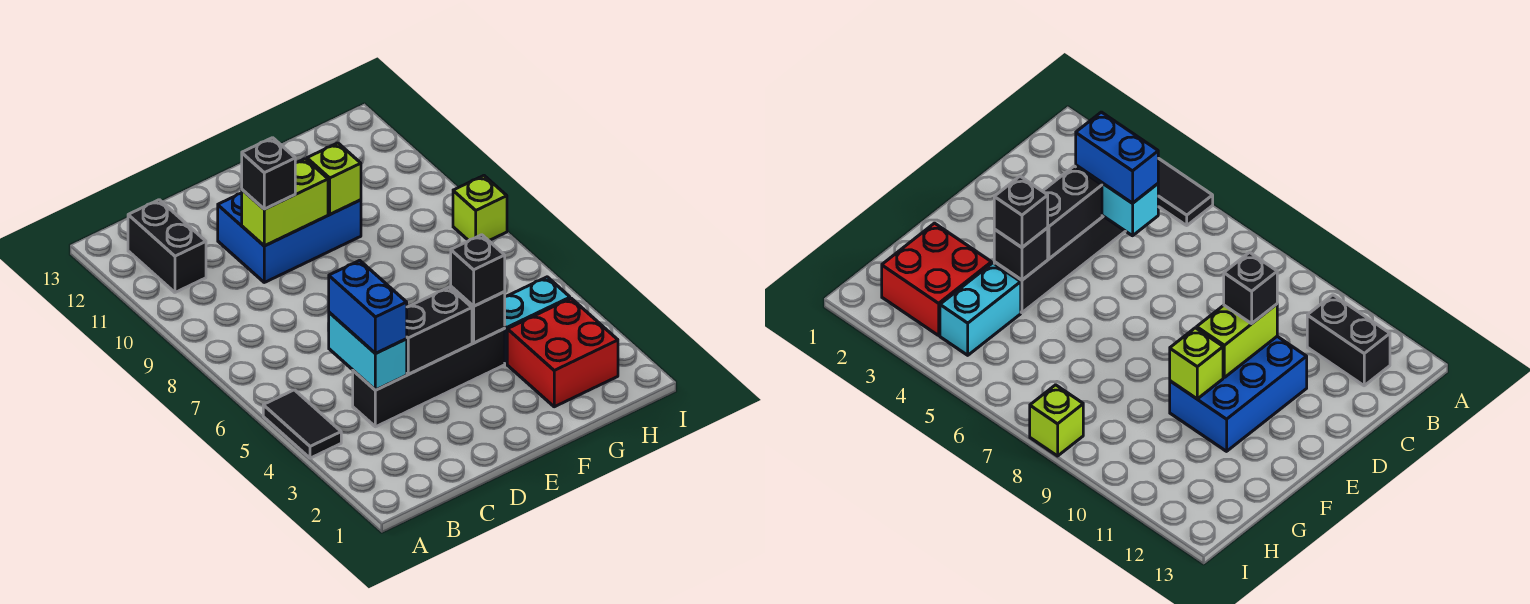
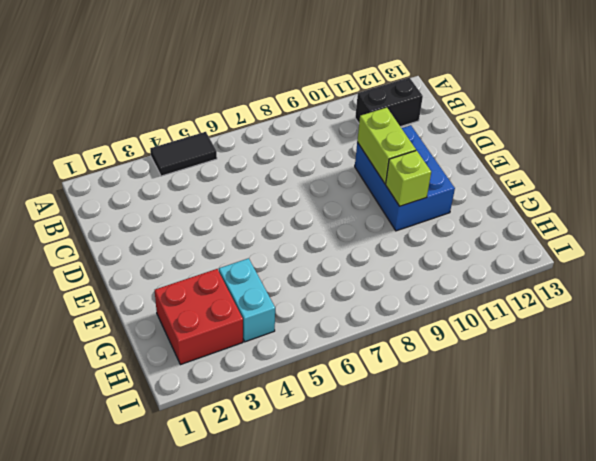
none -> black brick C4:F4 level 1
none -> lime brick I8 level 1
none -> cyan brick C4:C5 level 2

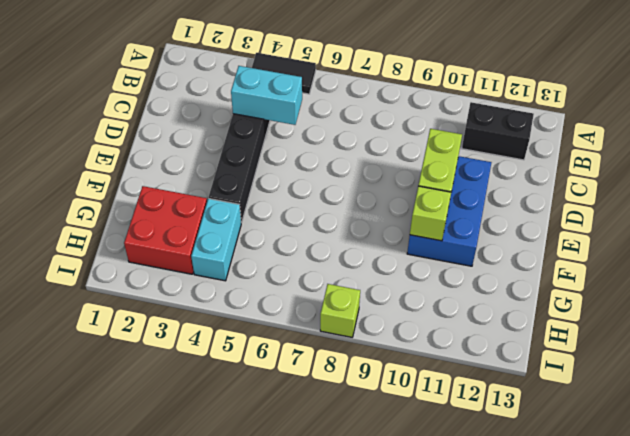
none -> black brick D4:E4 level 2
none -> black brick F4 level 2
none -> blue brick C4:C5 level 3

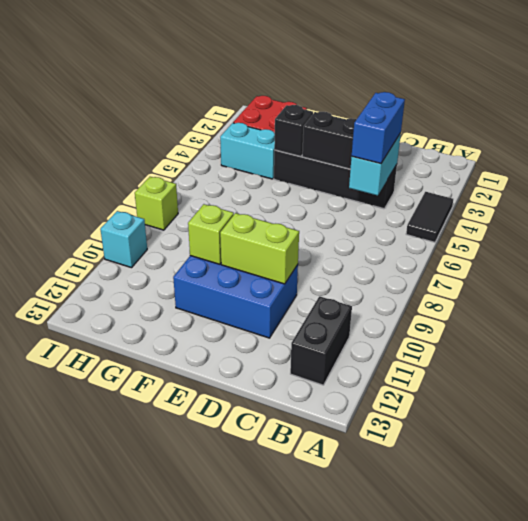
cyan brick I10 level 1 -> none
none -> black brick D10 level 3
none -> black brick F4 level 3

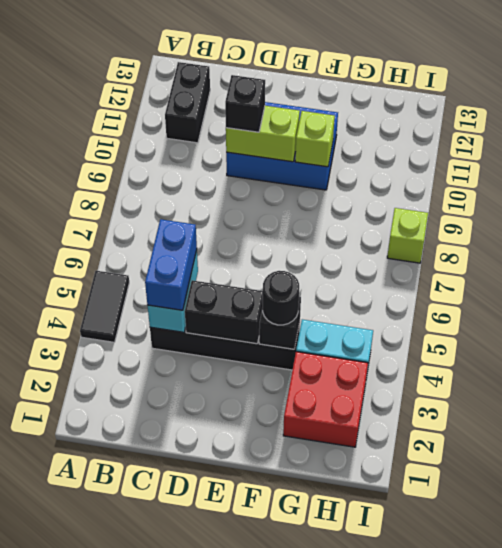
black round brick F4 level 3 -> black brick F4 level 3

